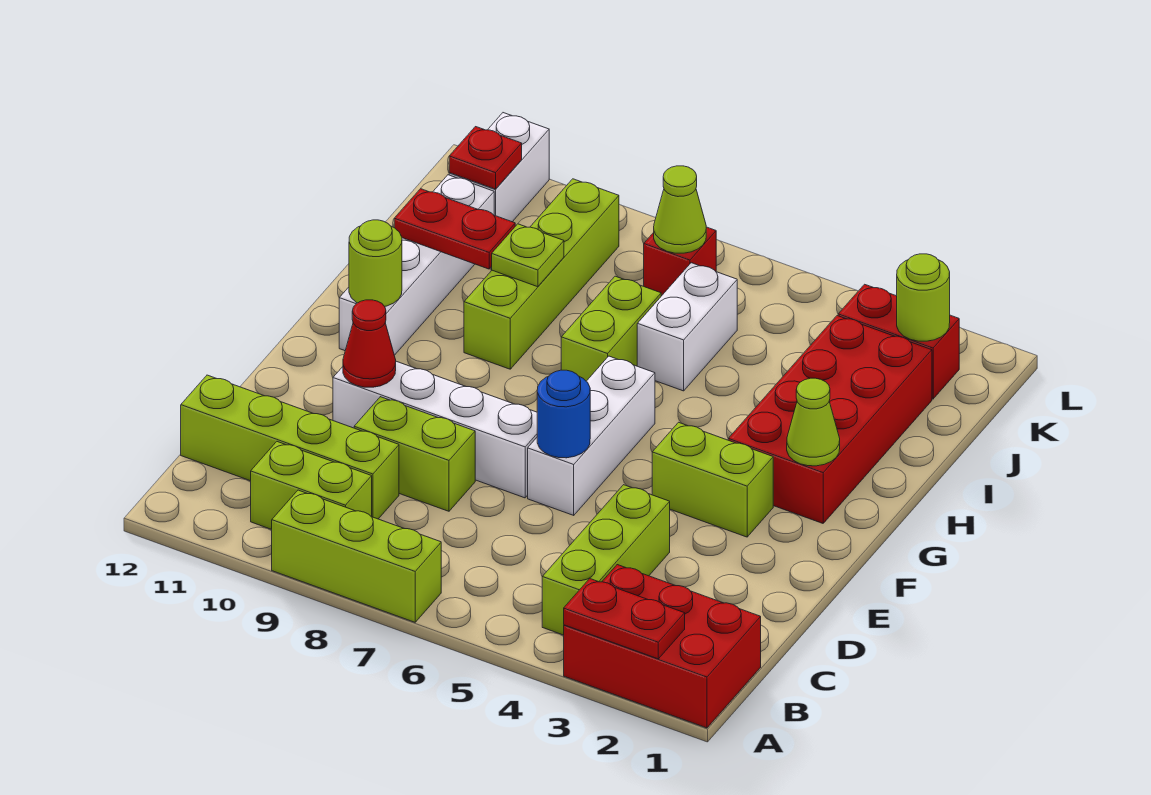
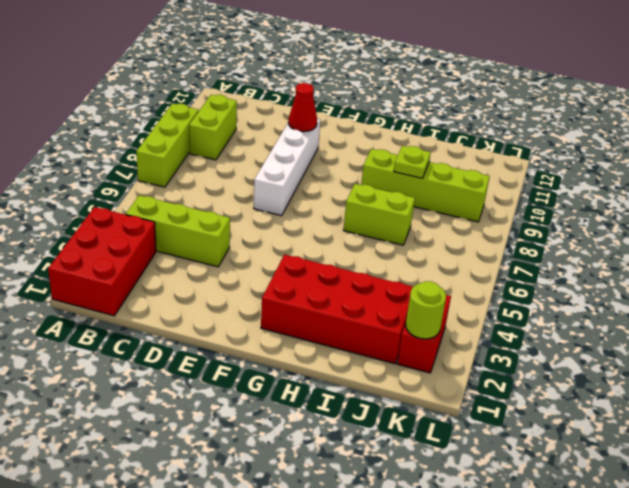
none -> lime brick C9:C12 level 1
none -> lime brick D8:D9 level 1
none -> white brick E6:G6 level 1

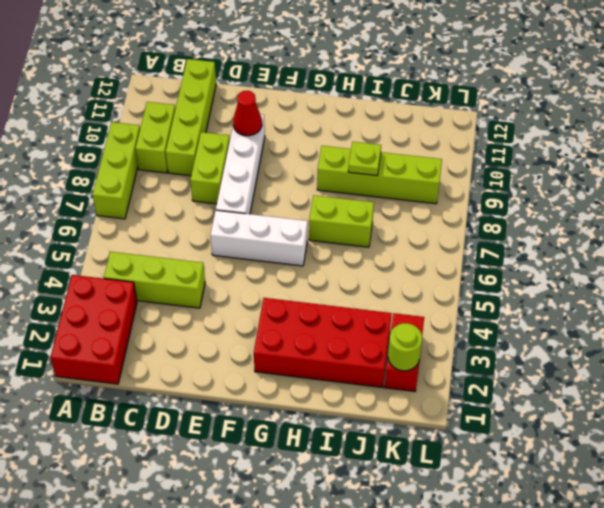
none -> lime brick F3:F4 level 1
none -> white brick G11:J11 level 1
none -> white brick I6:J6 level 1

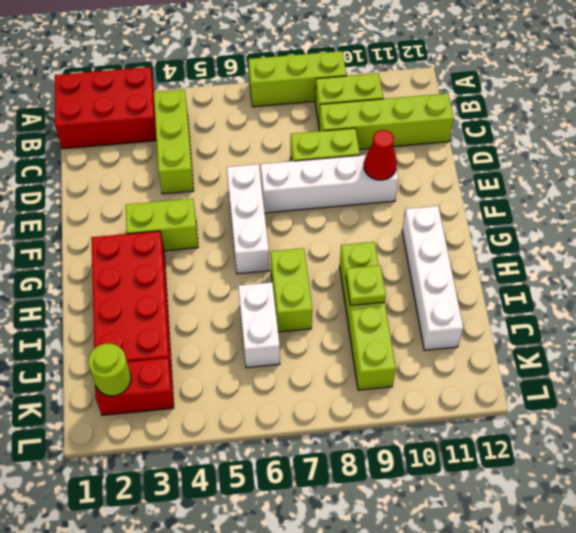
none -> red brick K7 level 1
none -> white brick K11:L11 level 1
none -> red plate A2:A3 level 2

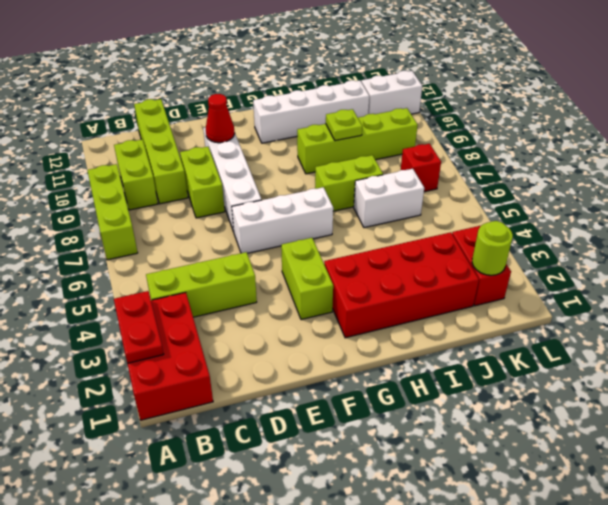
none -> blue round brick E6 level 2
none -> lime cone G2 level 2
none -> lime round brick G11 level 2

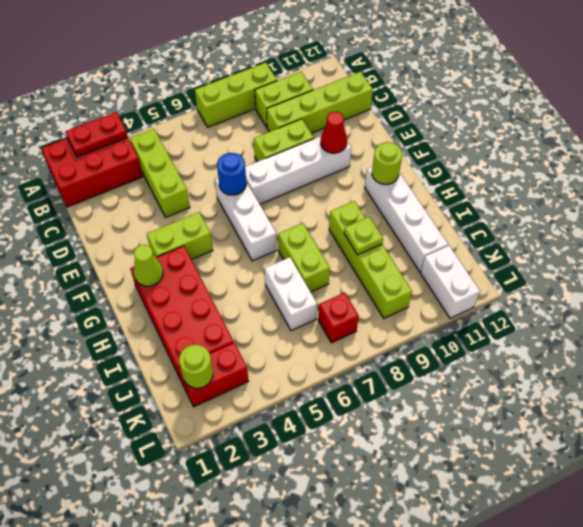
none -> red plate I10:I11 level 2
none -> lime cone K7 level 2
none -> red plate K11 level 2

